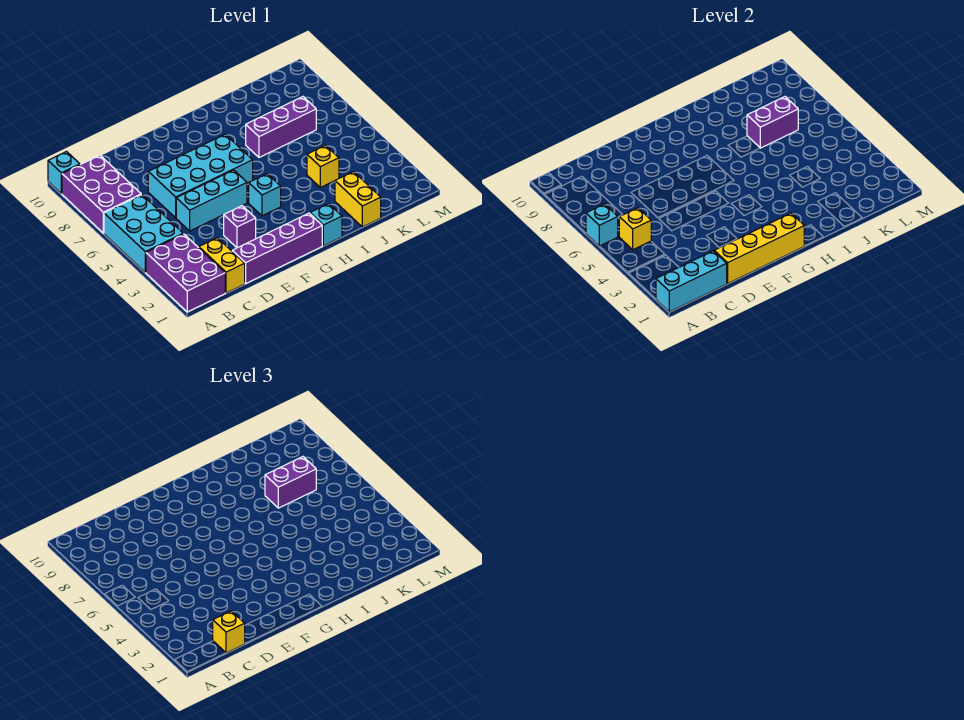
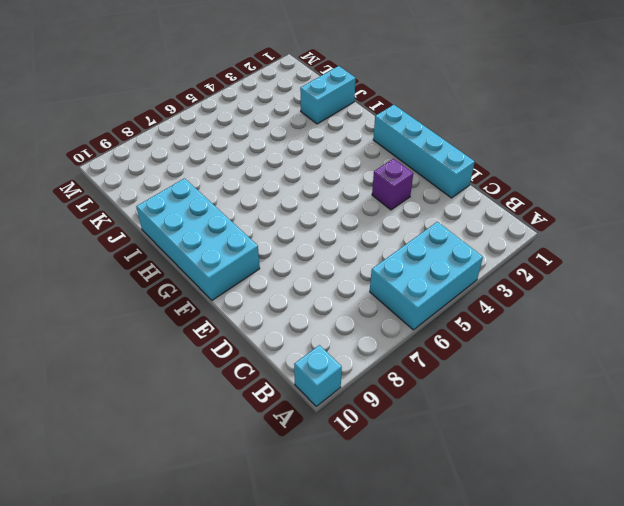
cyan brick D1:G1 level 1 -> purple brick D1:G1 level 1
cyan brick F9:I10 level 1 -> cyan brick D6:G7 level 1
cyan brick J1:J2 level 1 -> yellow brick J1:J2 level 1
none -> purple brick A1:B3 level 1
none -> purple brick A7:B9 level 1
none -> yellow brick C1:C2 level 1

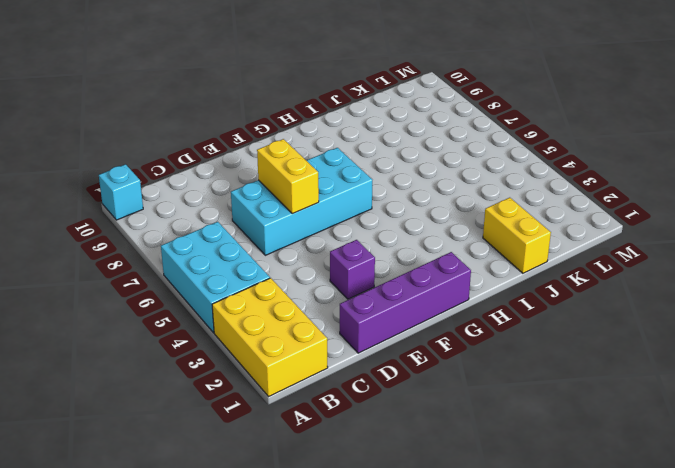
yellow brick A1:B3 level 1 -> purple brick A1:B3 level 1
yellow brick E6:E7 level 2 -> yellow brick C1:C2 level 1
none -> purple brick A7:B9 level 1
none -> cyan brick D5:F5 level 1
none -> cyan brick G4 level 1

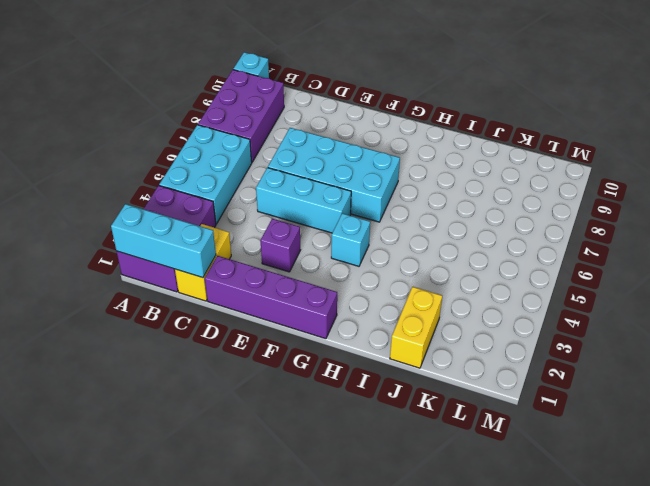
none -> cyan brick H1 level 1
none -> purple brick I7:K7 level 1
none -> yellow brick J4 level 1

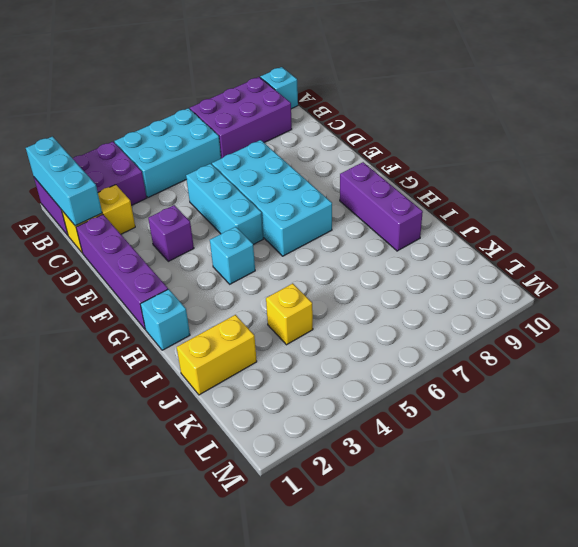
purple brick G9:I9 level 1 -> purple brick I7:K7 level 1
none -> cyan brick A6 level 2
none -> yellow brick B5 level 2
none -> yellow brick D1:G1 level 2

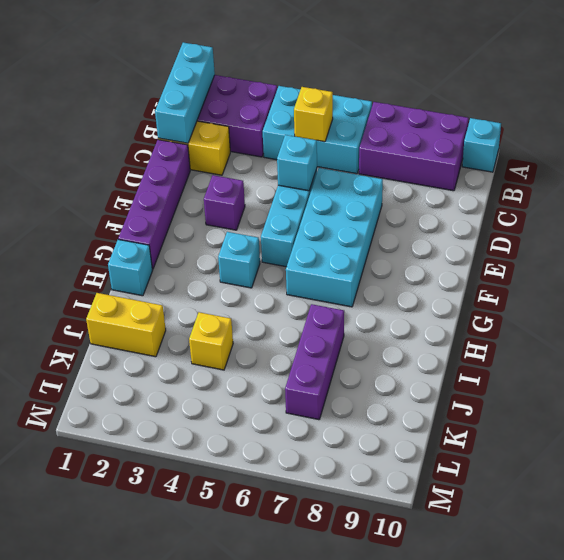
cyan brick D5 level 2 -> cyan brick A6 level 2
none -> yellow brick D1:G1 level 2
none -> purple brick J7:K7 level 2
none -> yellow brick C1 level 3

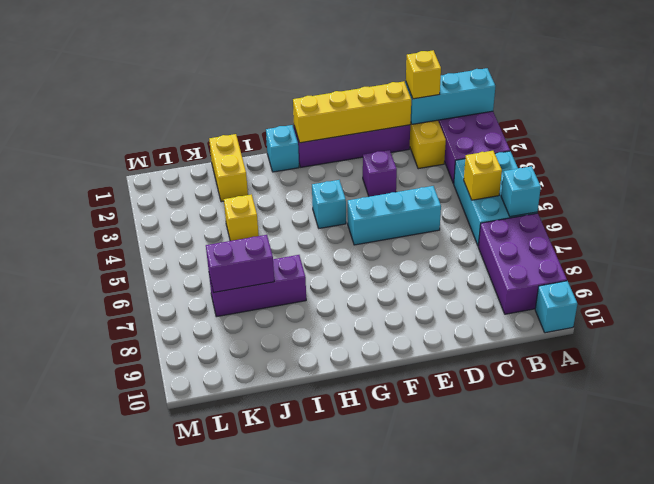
none -> cyan brick D6:G7 level 1
none -> purple brick J7:K7 level 3

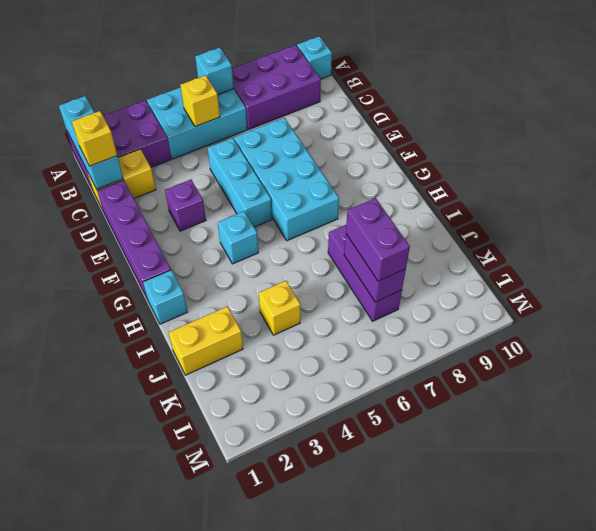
none -> yellow brick D1:G1 level 2

